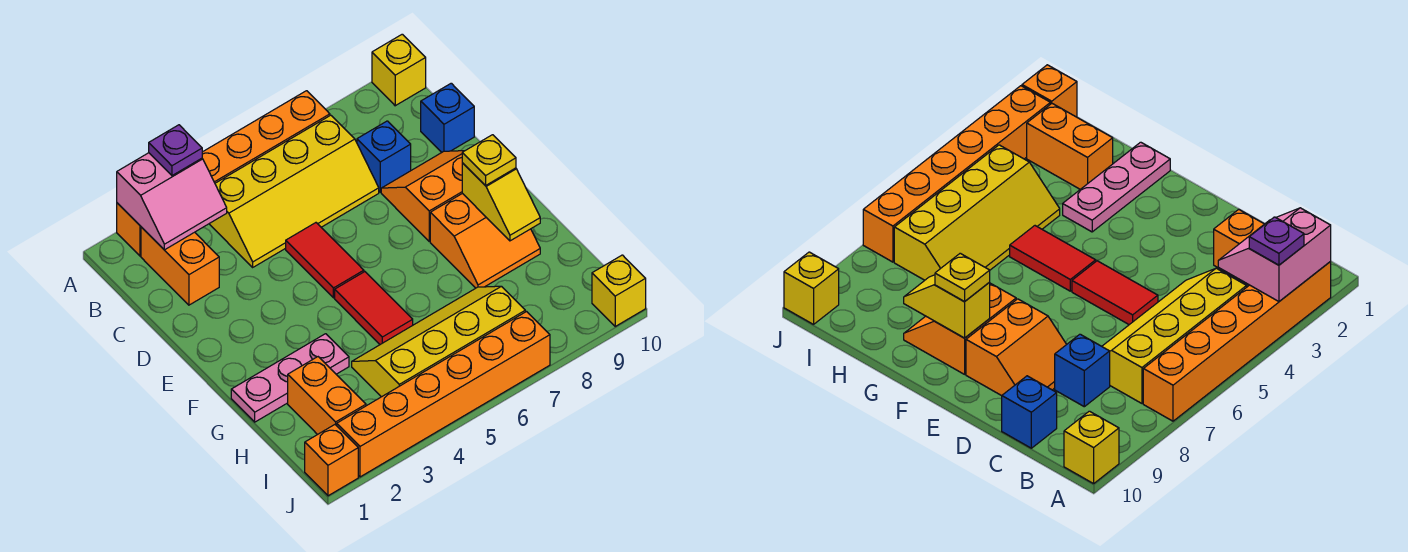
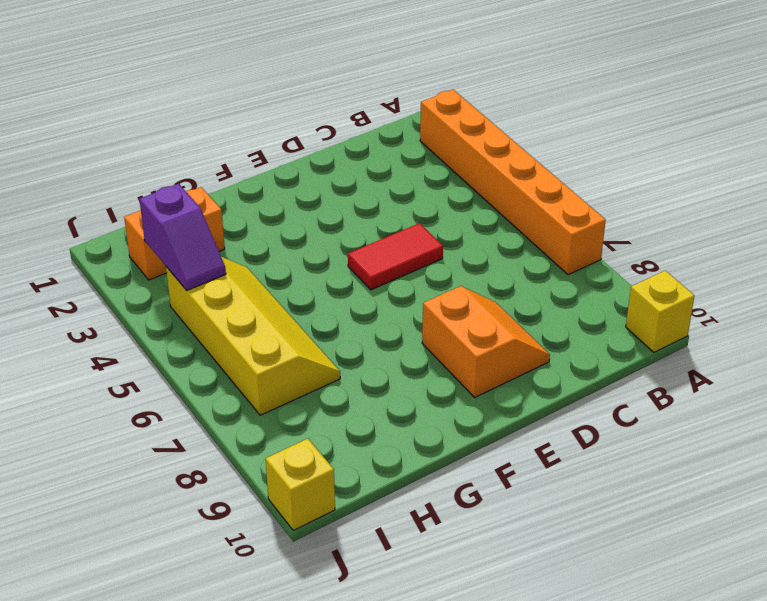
purple slope I3:I4 level 2 top 3 -> none
none -> orange brick B2:C2 level 1
none -> yellow slope B4:C7 level 1 top B
none -> blue brick C8 level 1

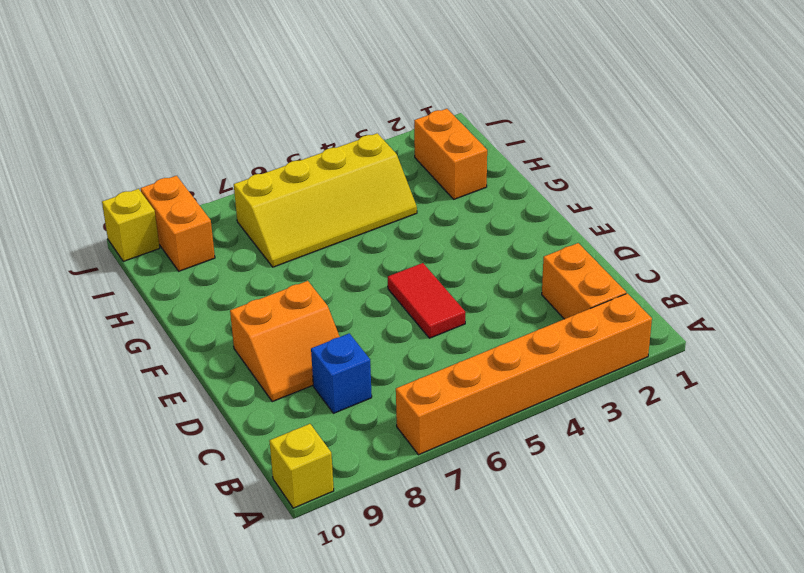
orange brick I9:J9 level 1 -> none
none -> yellow slope B4:C7 level 1 top B
none -> blue brick C10 level 1
none -> red tile F5:G5 level 1

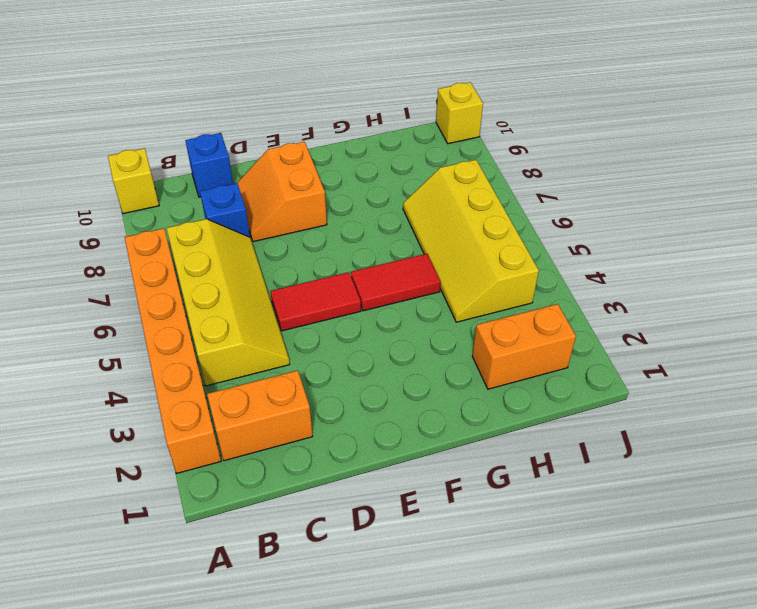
none -> orange slope F8:G9 level 1 top F
none -> pink plate G1:G3 level 1
none -> orange brick J1 level 1

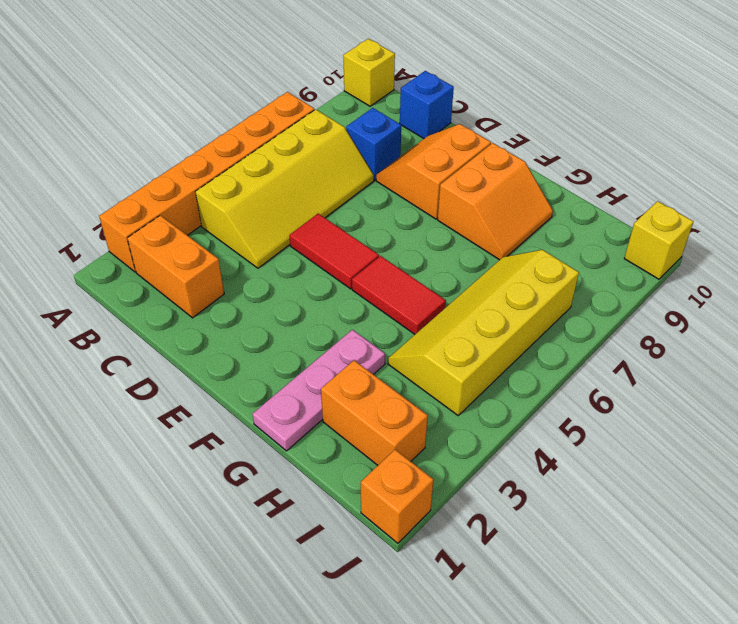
none -> orange brick J2:J7 level 1
none -> pink slope A2:B3 level 2 top A
none -> yellow slope F9:G9 level 2 top F

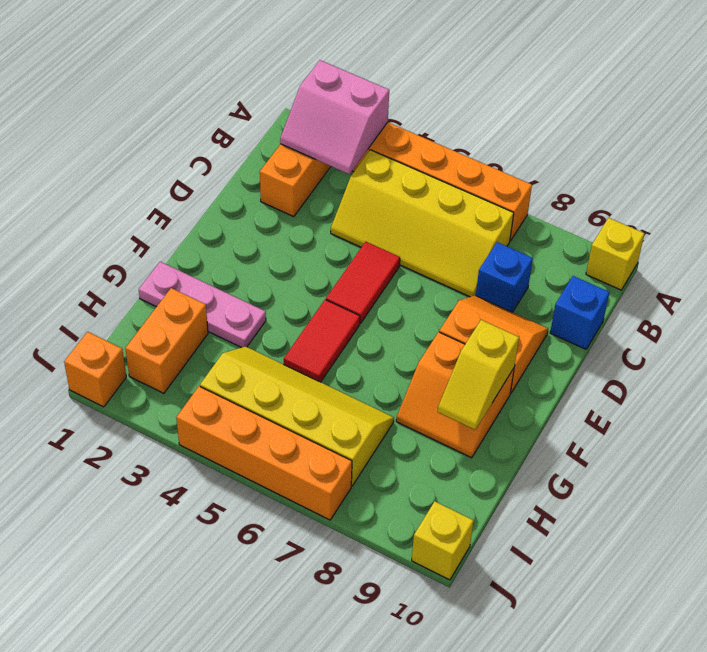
orange brick J4:J7 level 1 -> orange brick J2:J7 level 1
none -> purple plate A3 level 3
none -> yellow plate F9 level 3

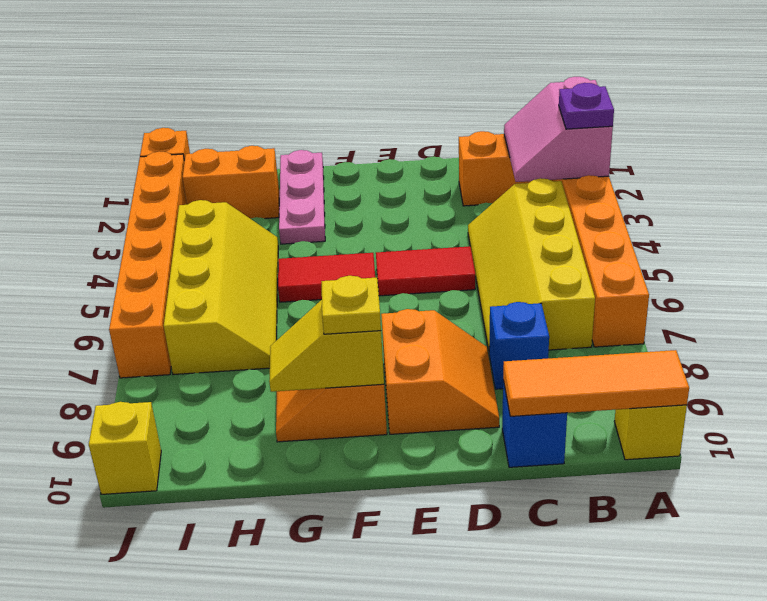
orange tile A10:C10 level 2 -> none

